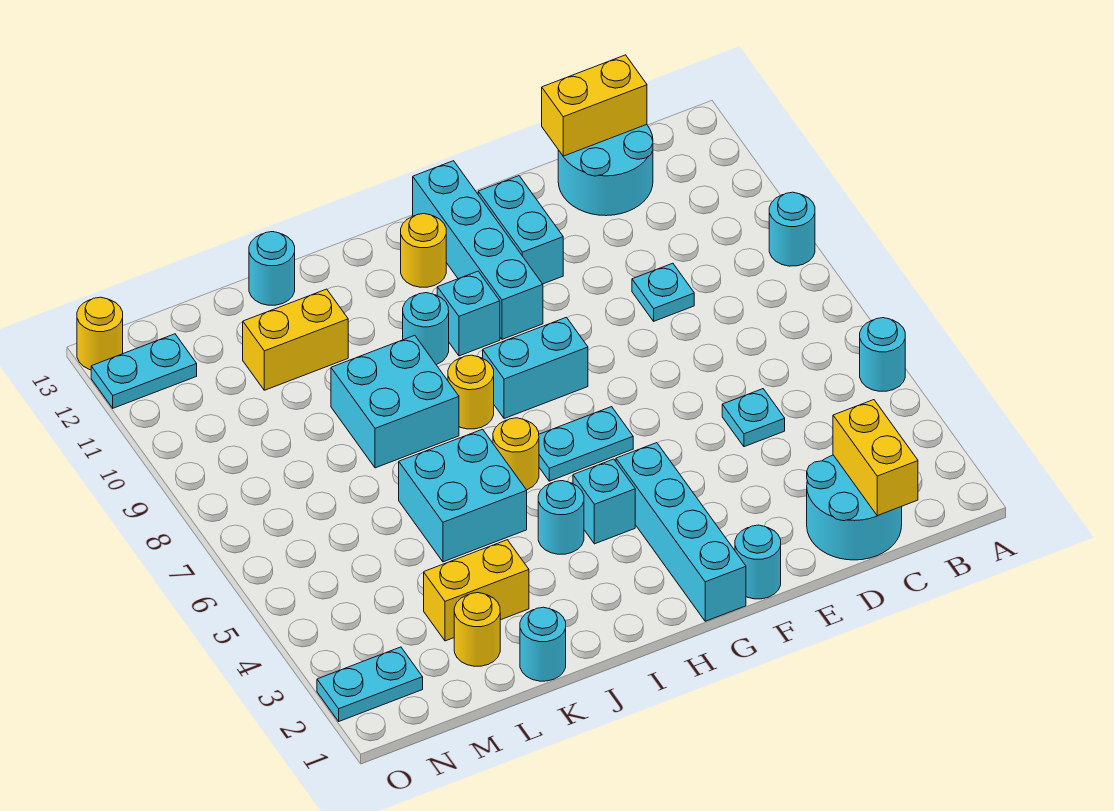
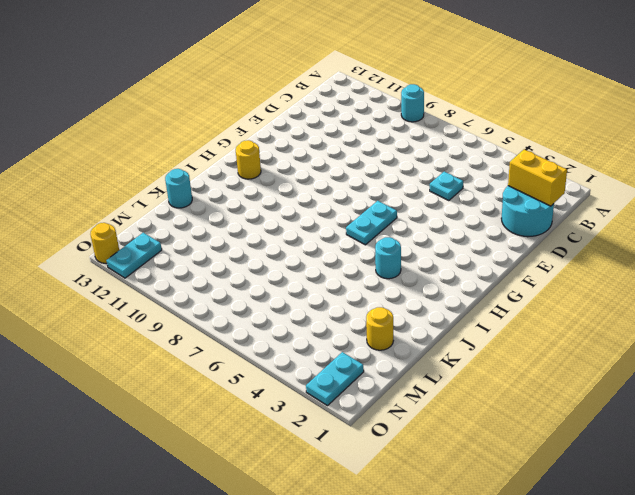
none -> cyan round brick A5 level 1
none -> cyan round brick C12:D13 level 1
none -> cyan plate D9 level 1
none -> cyan round brick F1 level 1

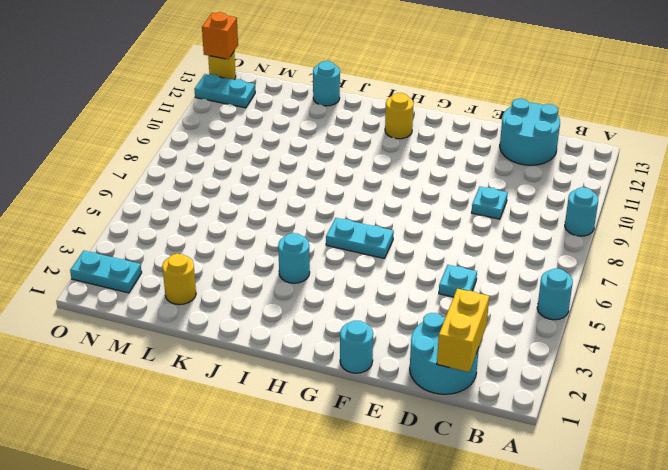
orange brick O13 level 2 -> none
none -> cyan brick F11:F12 level 1
none -> cyan brick G1:G4 level 1
none -> cyan brick G8:H8 level 1
none -> cyan brick G10:G13 level 1

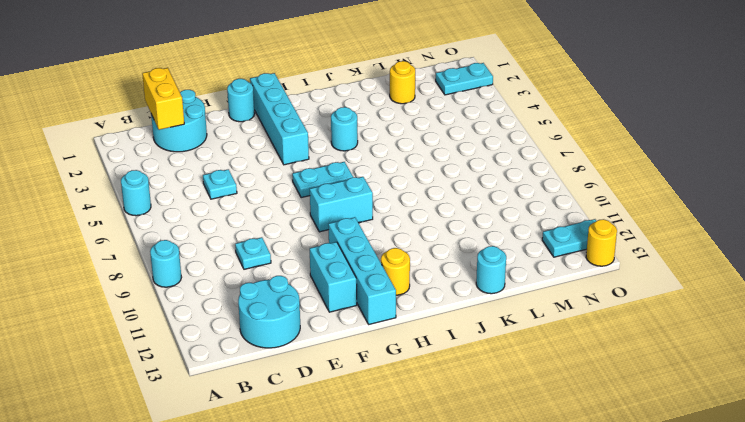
none -> cyan brick H4 level 1
none -> cyan brick H10 level 1
none -> yellow round brick I6 level 1
none -> yellow round brick I8 level 1

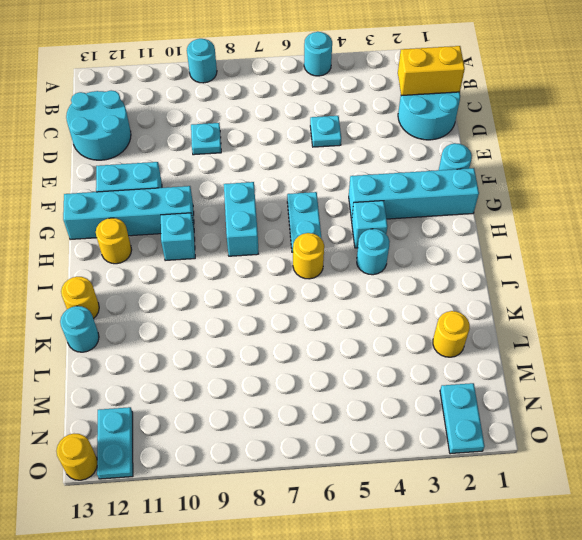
yellow round brick J13 level 1 -> yellow round brick I8 level 1
none -> cyan round brick I10 level 1
none -> cyan brick J5:K6 level 1
none -> cyan brick J8:K9 level 1
none -> cyan round brick K1 level 1

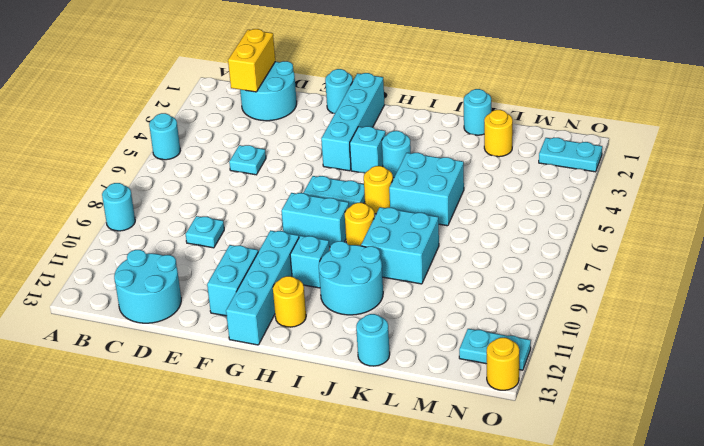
cyan round brick I10:J11 level 1 -> cyan round brick I10 level 1
none -> yellow brick K3:L3 level 1
none -> yellow brick K11:L11 level 1
none -> yellow brick C13:D13 level 2

